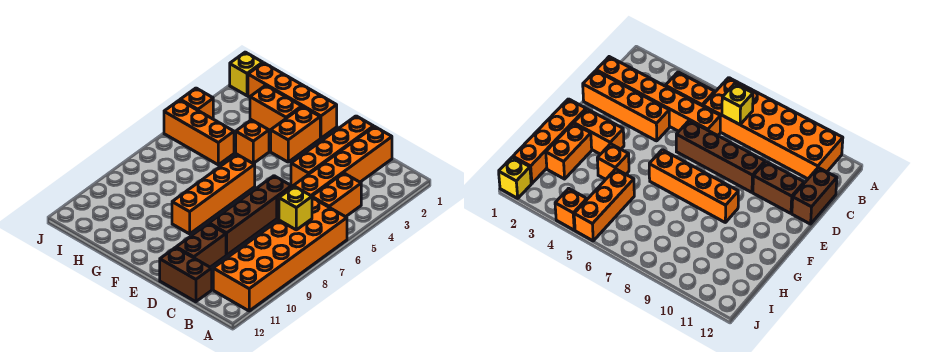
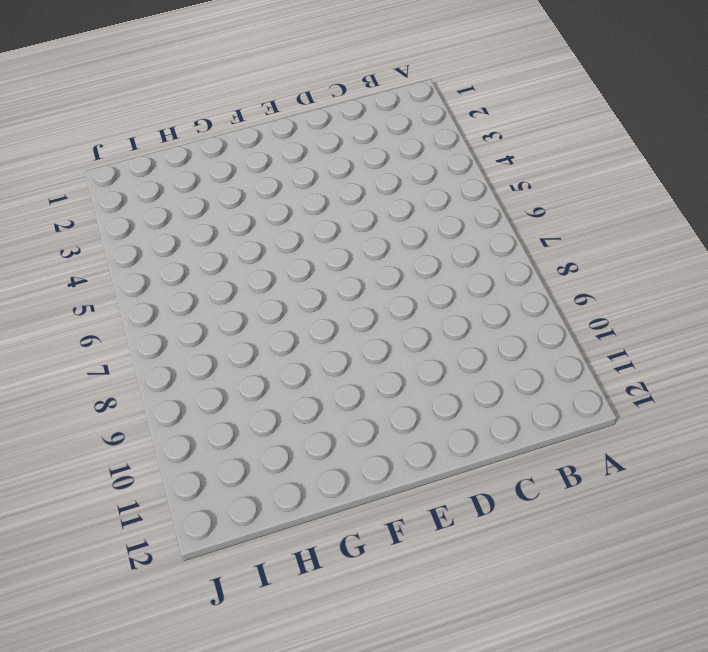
none -> orange brick A6:B11 level 1
none -> orange brick B4:B5 level 1
none -> orange brick C1:C6 level 1

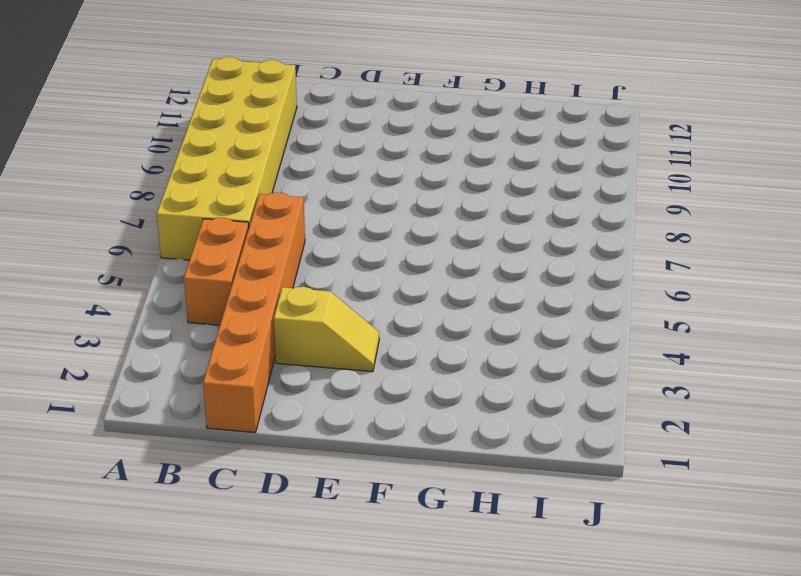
yellow brick A6:B11 level 1 -> orange brick A6:B11 level 1
yellow slope D3:E3 level 1 top D -> orange brick D1:D4 level 1
none -> brown brick C12:D12 level 1
none -> brown brick D6:D9 level 1
none -> brown brick D10:D11 level 1

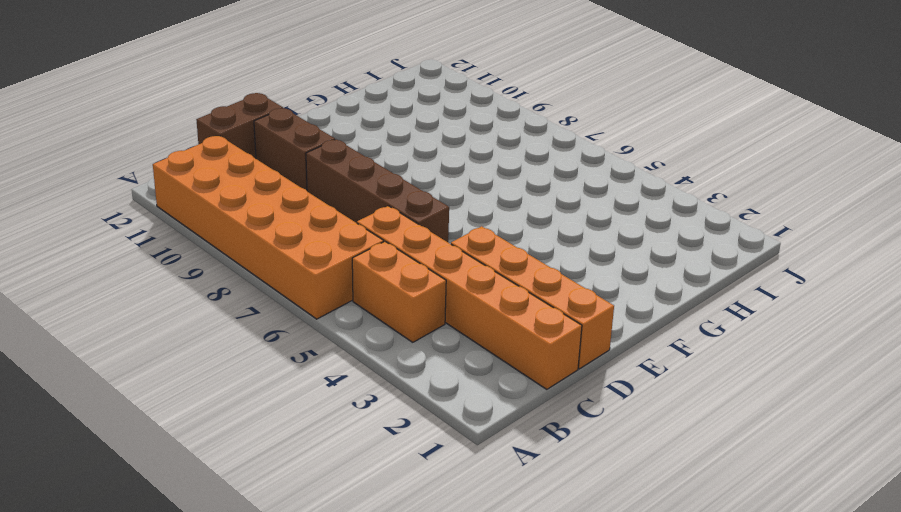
none -> orange brick F1:I1 level 1
none -> orange brick F2:F3 level 1
none -> orange brick F6:F9 level 1

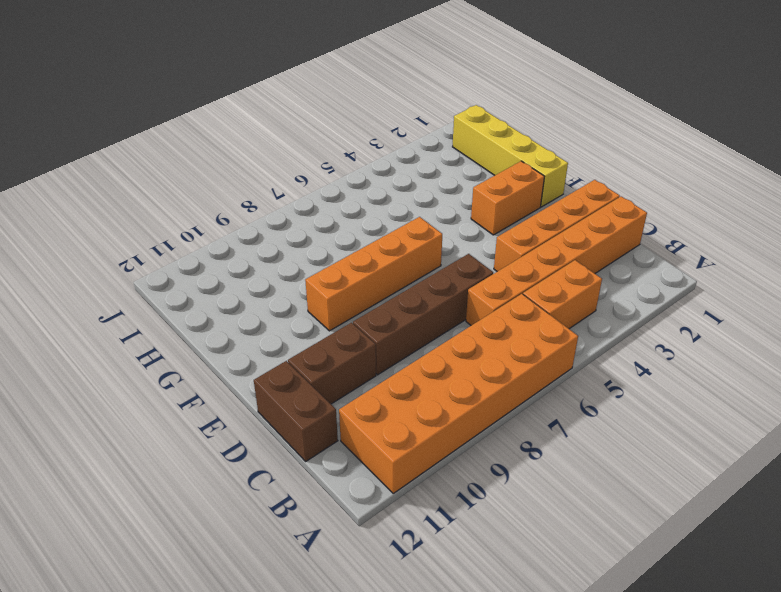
yellow brick F1:I1 level 1 -> orange brick F1:I1 level 1
none -> orange brick G2:H2 level 1
none -> orange brick G4 level 1
none -> orange brick H5:J5 level 1

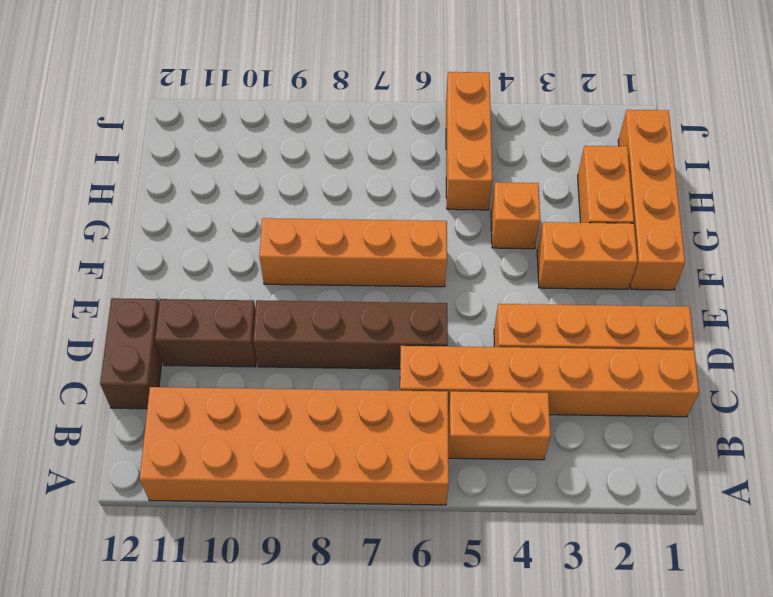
none -> yellow brick J1 level 1
none -> orange brick J4 level 1
none -> yellow brick B7 level 2

